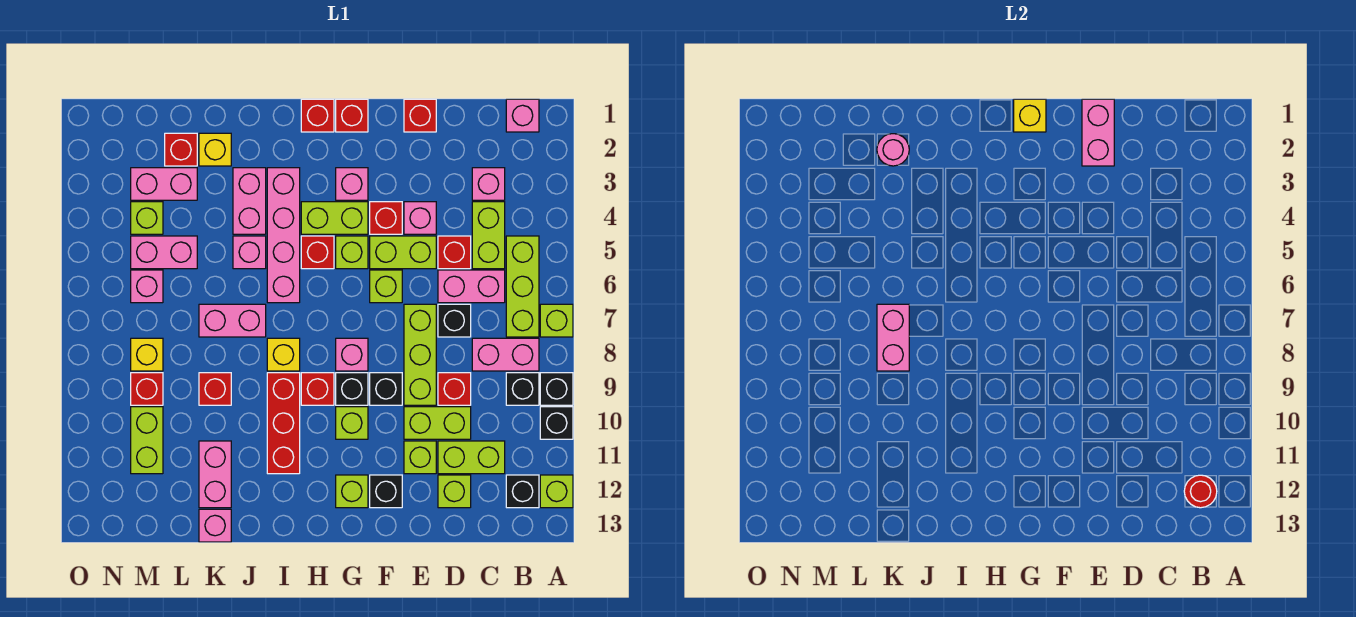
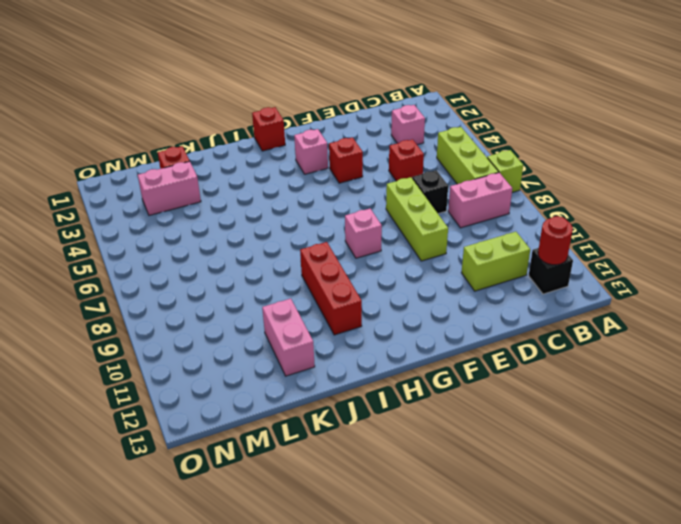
none -> black brick A9 level 1
none -> black brick A10 level 1
none -> lime brick A12 level 1
none -> pink brick B1 level 1

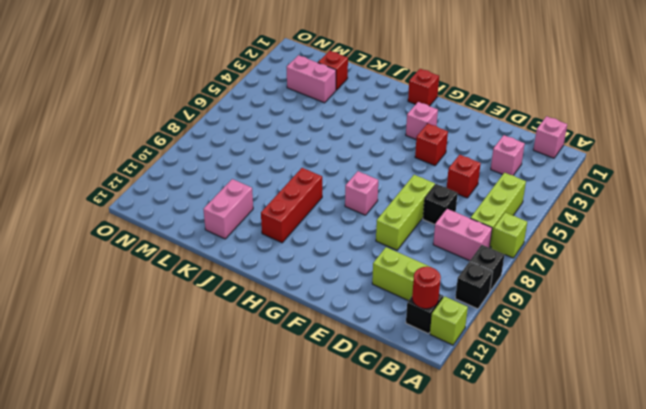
none -> black brick B9 level 1
none -> lime brick C4:C5 level 1
none -> pink brick C6:D6 level 1
none -> red brick D9 level 1

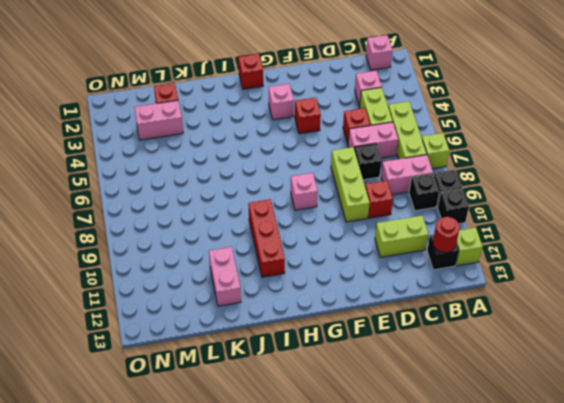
none -> lime brick D10:E10 level 1
none -> lime brick D12 level 1
none -> red brick E1 level 1
none -> pink brick E4 level 1

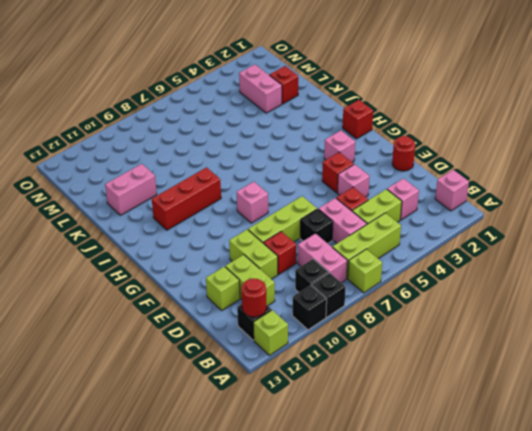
red round brick E1 level 1 -> red brick E1 level 1
none -> lime brick E5:F5 level 1
none -> lime brick E11 level 1
none -> lime brick F6 level 1
none -> black brick F9 level 1

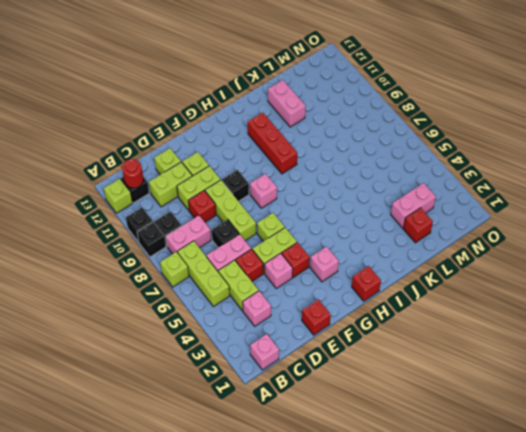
none -> black brick F12 level 1
none -> red brick G1 level 1
none -> lime brick G4:H4 level 1
none -> lime brick G5 level 1

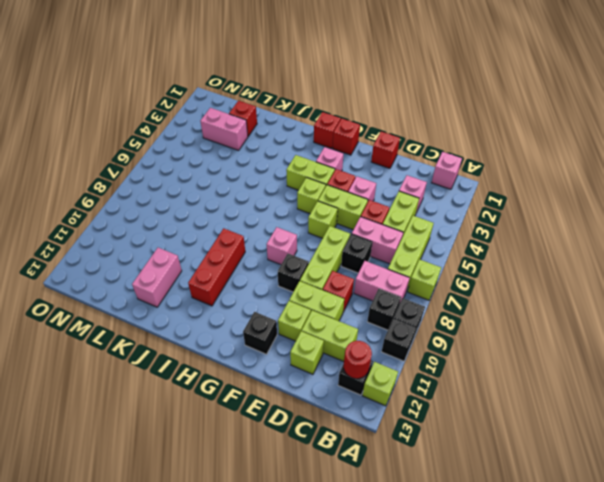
none -> black brick G9 level 1
none -> lime brick G10 level 1
none -> lime brick G12 level 1
none -> red brick H5 level 1

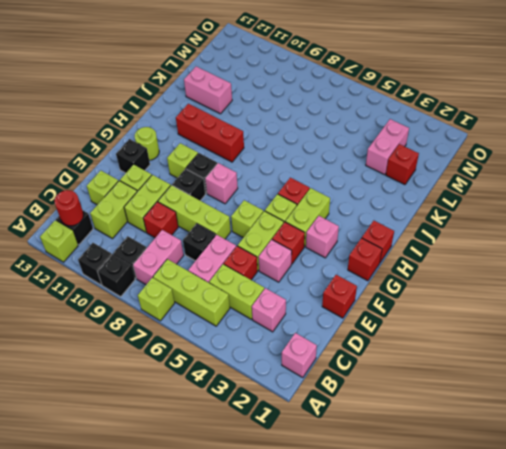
lime round brick G12 level 1 -> lime brick G12 level 1
none -> red brick H9 level 1
none -> pink brick I3:I6 level 1
none -> yellow brick I8 level 1
none -> pink brick J3:J4 level 1

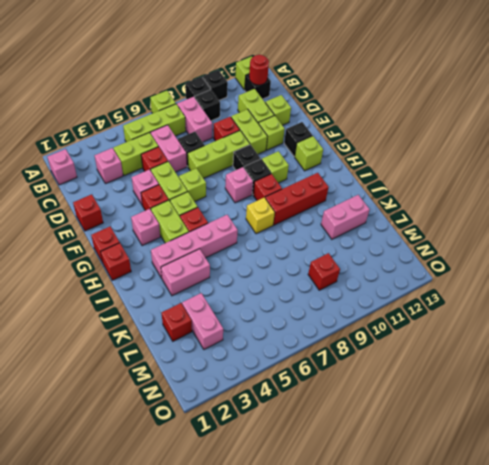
none -> pink brick J5 level 1
none -> pink brick J7:K7 level 1
none -> yellow brick K2 level 1
none -> red brick K9 level 1

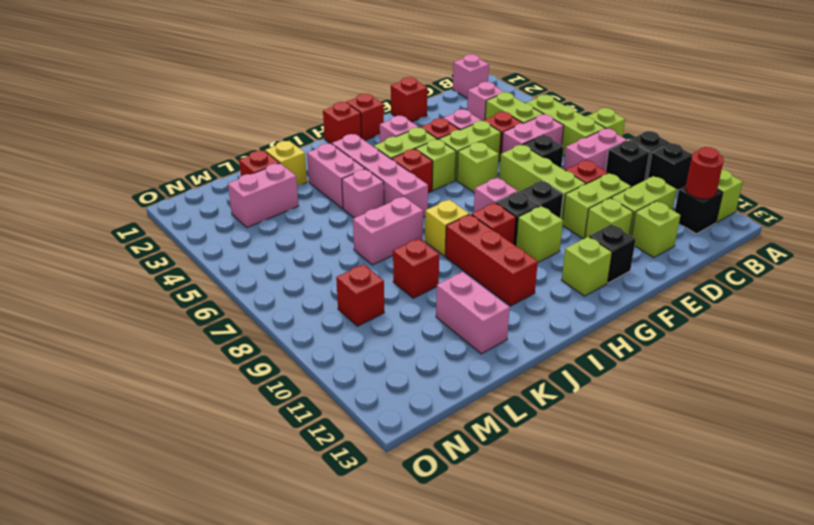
none -> pink brick K13 level 1
none -> pink brick L5:M5 level 1
none -> lime brick M4 level 1
none -> pink brick M6 level 1

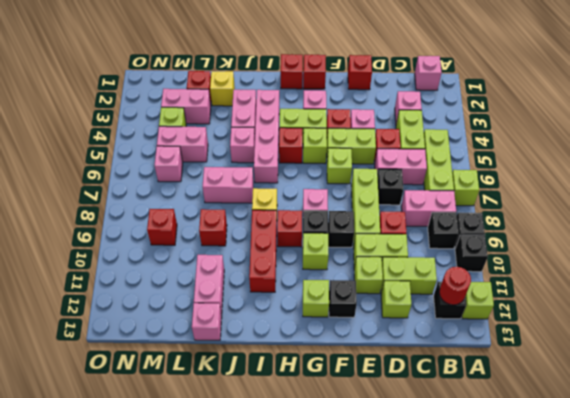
none -> yellow brick M8 level 1
none -> lime brick M10:M11 level 1
none -> pink brick E1:E2 level 2
none -> yellow brick G1 level 2

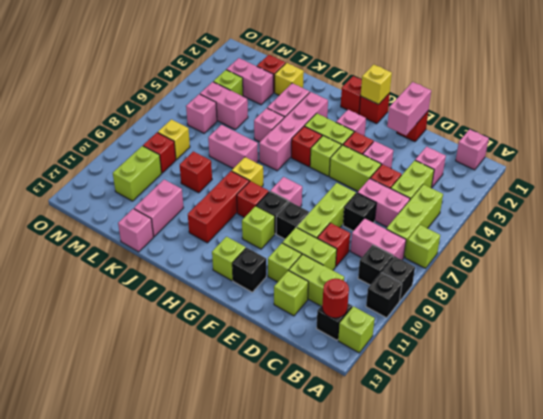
none -> lime brick F6 level 1
none -> pink round brick K2 level 2
none -> pink brick K7:K8 level 2

